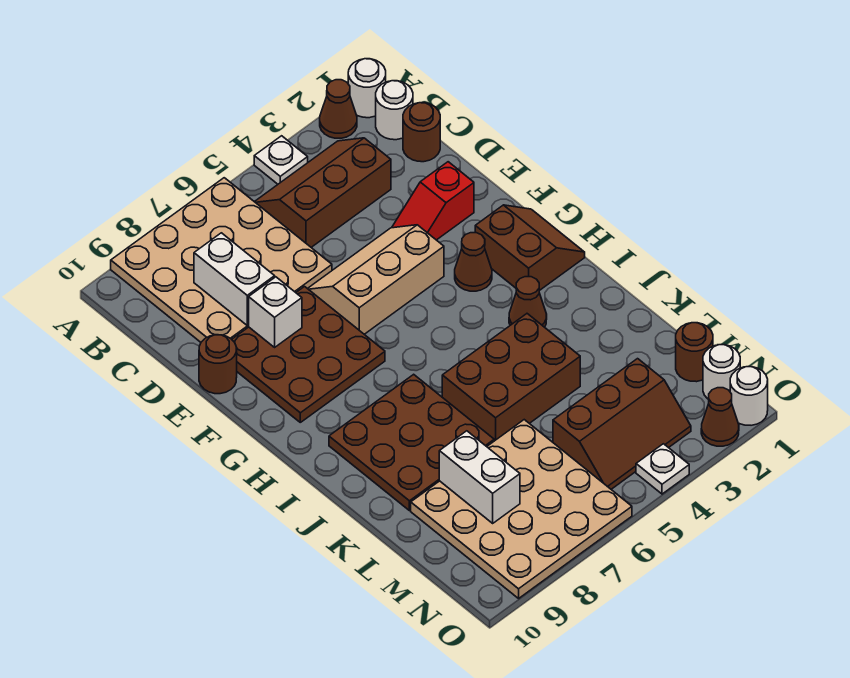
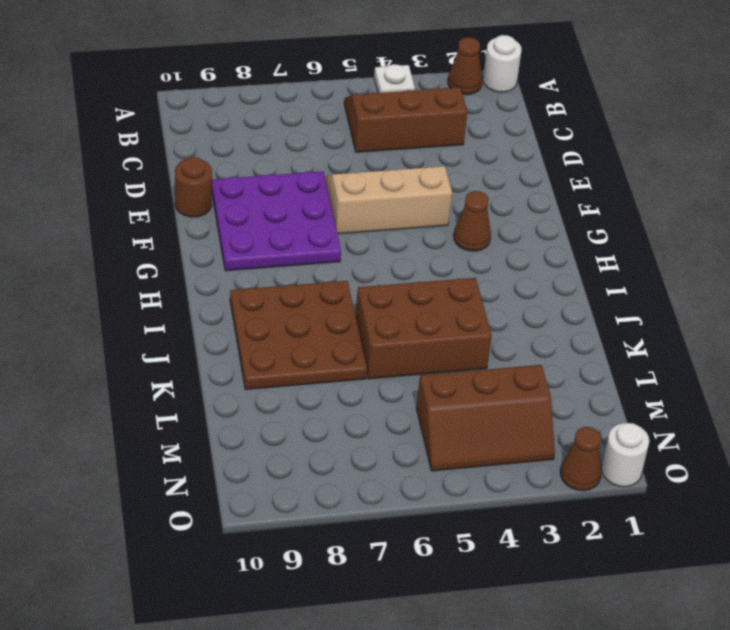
purple plate E7:G9 level 1 -> brown plate E7:G9 level 1
none -> tan plate A6:D9 level 1
none -> white round brick B1 level 1
none -> brown round brick C1 level 1

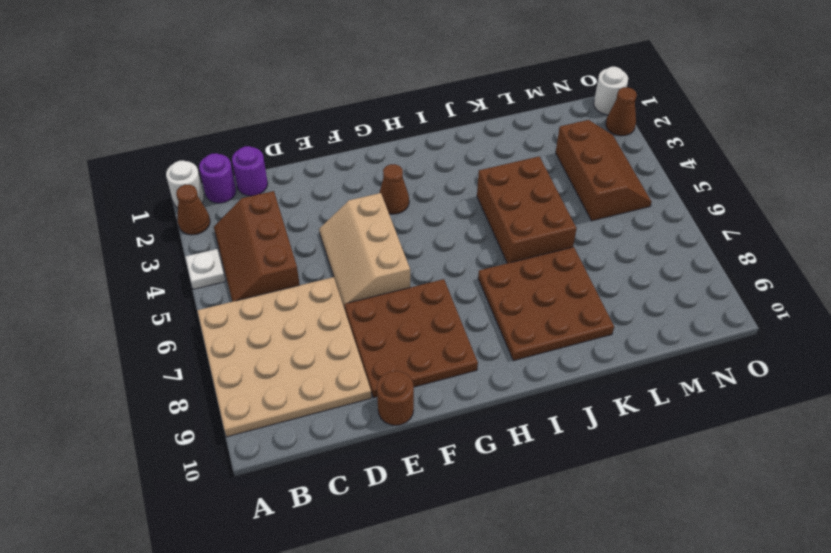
purple round brick B1 level 1 -> white round brick B1 level 1
purple round brick C1 level 1 -> brown round brick C1 level 1
none -> red slope E2:E3 level 1 top 2
none -> brown slope G1:H2 level 1 top 2
none -> brown cone I3 level 1

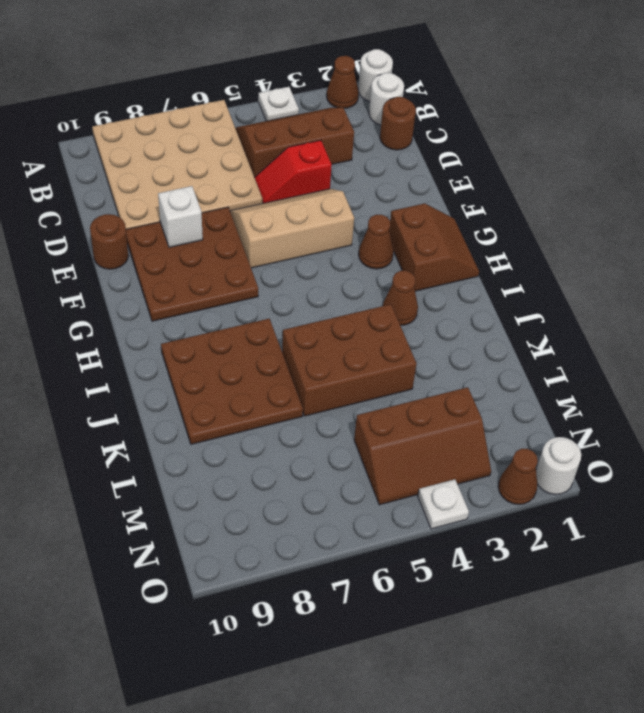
red slope D4:D5 level 1 top 4 -> red slope E2:E3 level 1 top 2
none -> tan plate L6:O9 level 1
none -> brown round brick M1 level 1
none -> white round brick N1 level 1

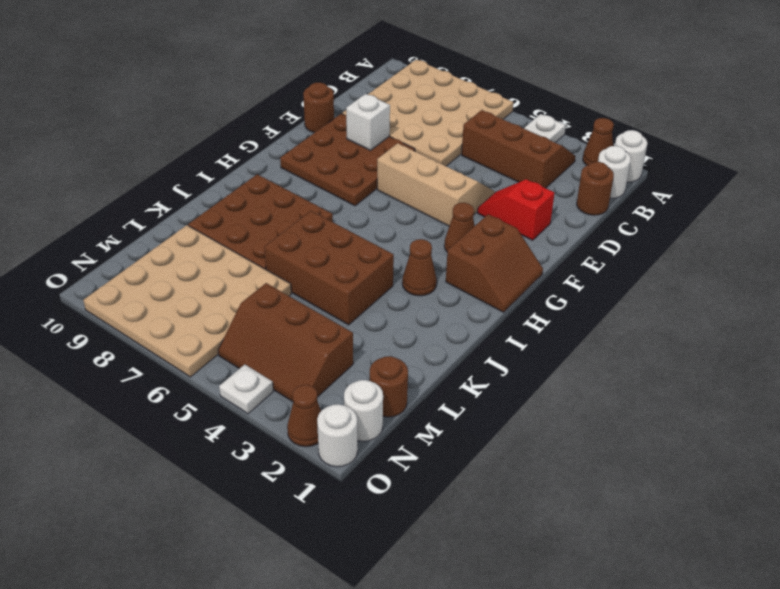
none -> white brick C8:D8 level 2
none -> white brick L8:M8 level 2

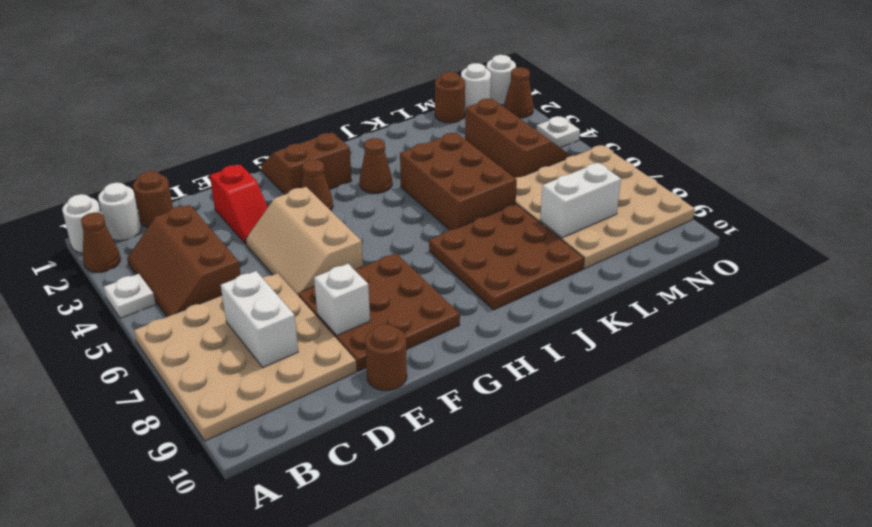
white brick C7:C8 level 2 -> white brick C8:D8 level 2

